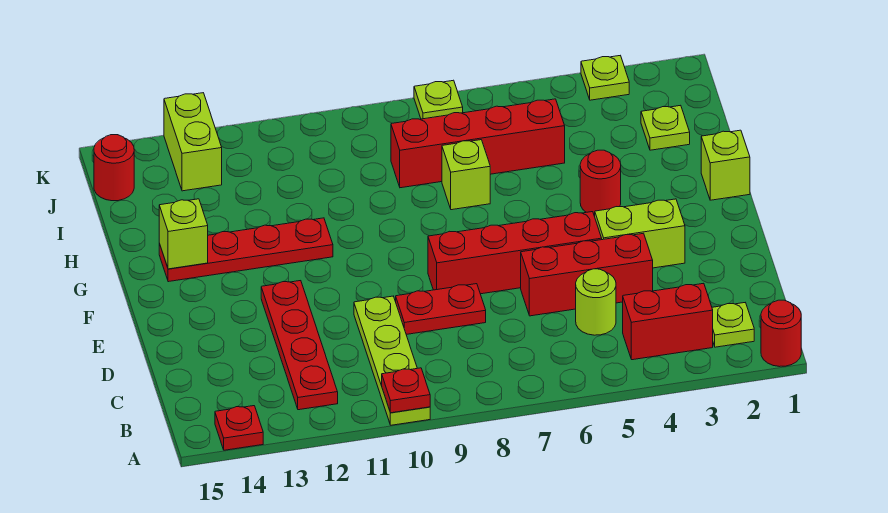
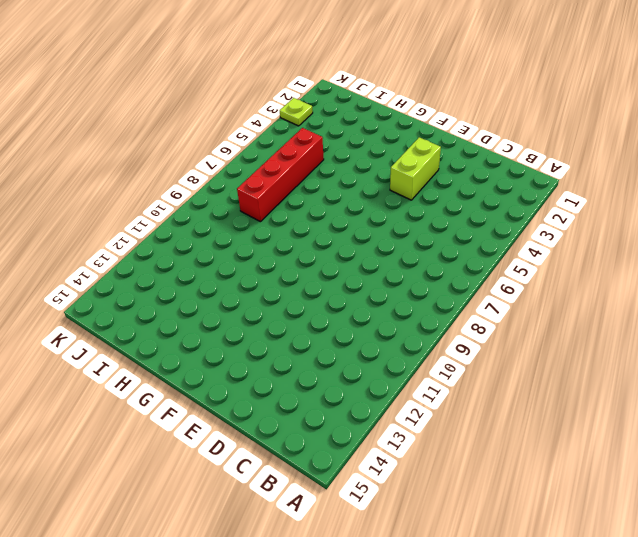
none -> red round brick A1 level 1
none -> lime plate A10:D10 level 1
none -> red plate A14 level 1

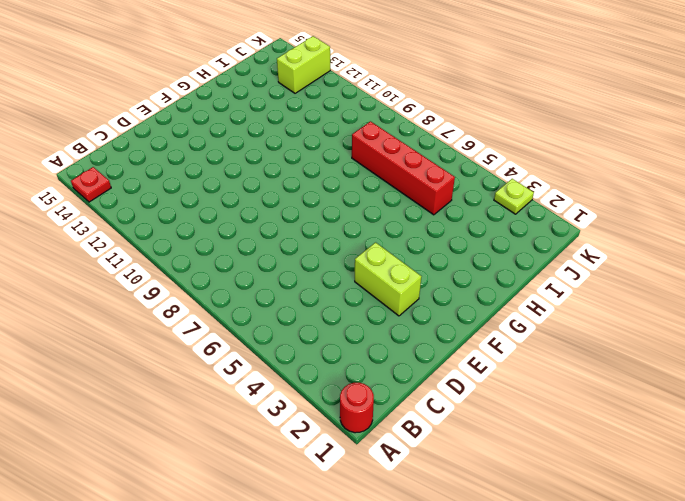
none -> lime plate A10:D10 level 1
none -> lime plate B2 level 1
none -> red brick B3:B4 level 1

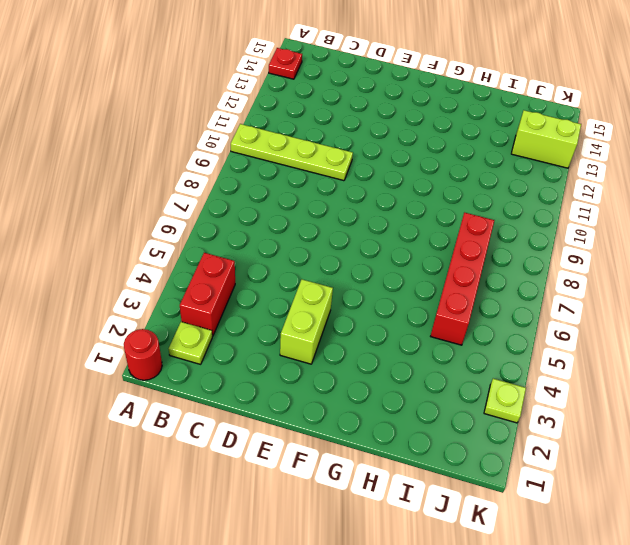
none -> red plate B12:E12 level 1
none -> lime round brick C5 level 1
none -> red brick D4:D6 level 1

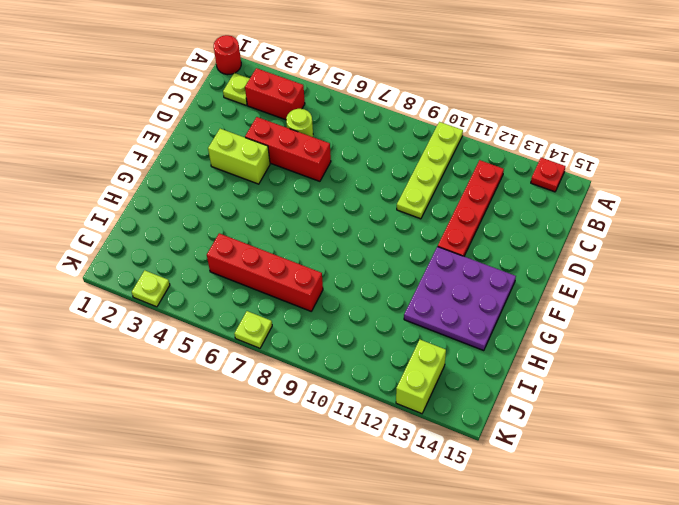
purple plate F12:H14 level 1 -> red plate G11:G14 level 1
none -> red plate D8:D9 level 1
none -> red brick E5:E8 level 1
none -> lime brick G1 level 1

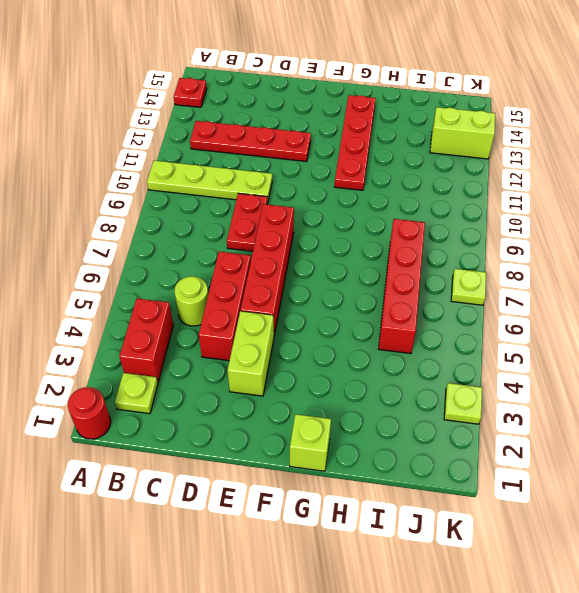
none -> red round brick G4 level 1
none -> lime brick H7 level 1
none -> lime plate I2 level 1

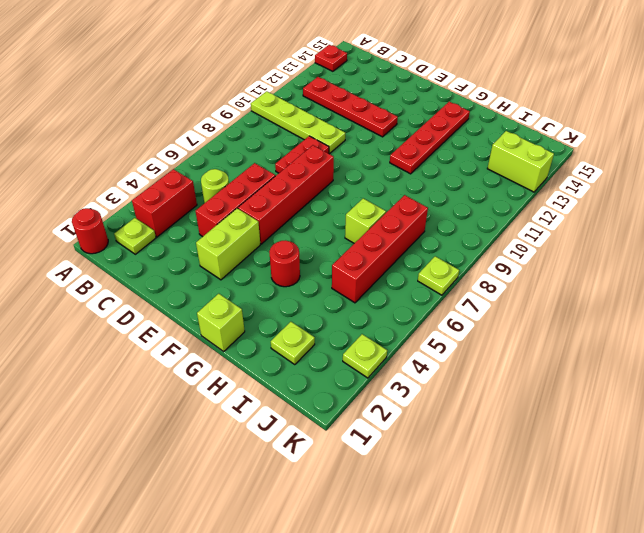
none -> red round brick J15 level 1
none -> red plate A10 level 2
none -> lime brick G14 level 2

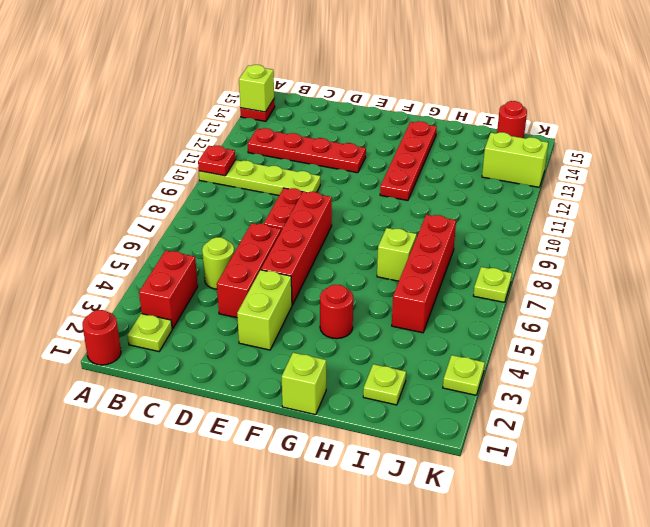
lime brick A14 level 2 -> lime brick G14 level 2

